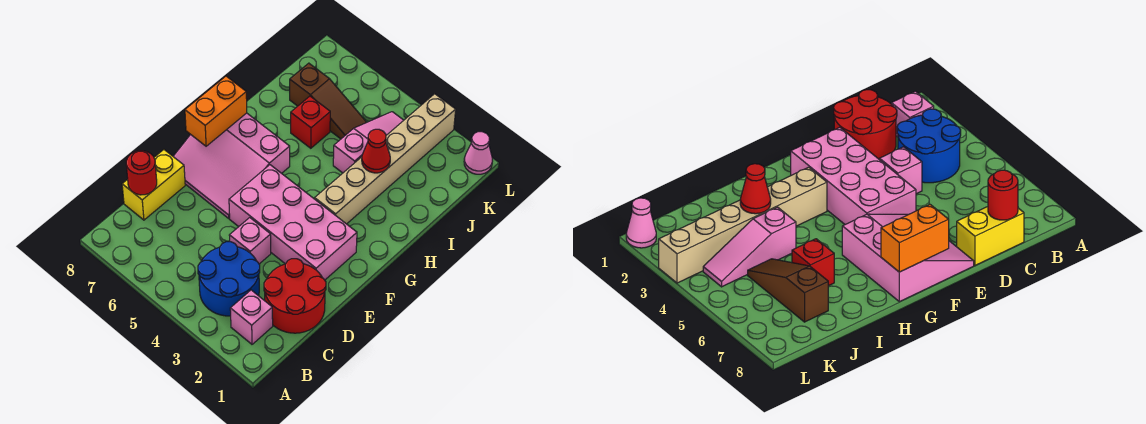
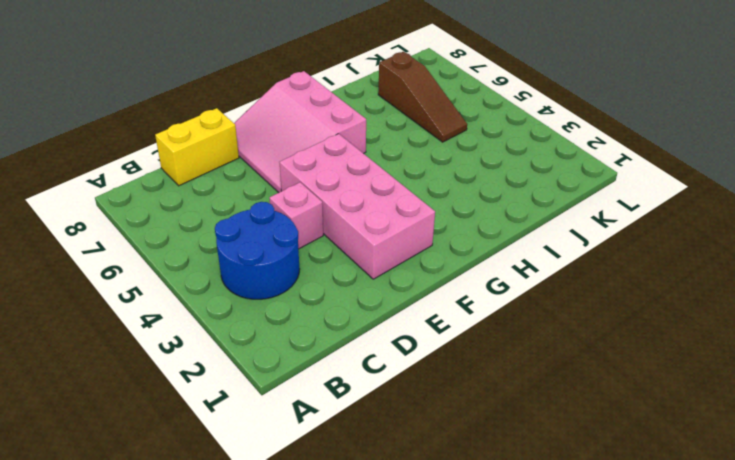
none -> pink brick B2 level 1
none -> red round brick C1:D2 level 1
none -> tan brick G3:L3 level 1

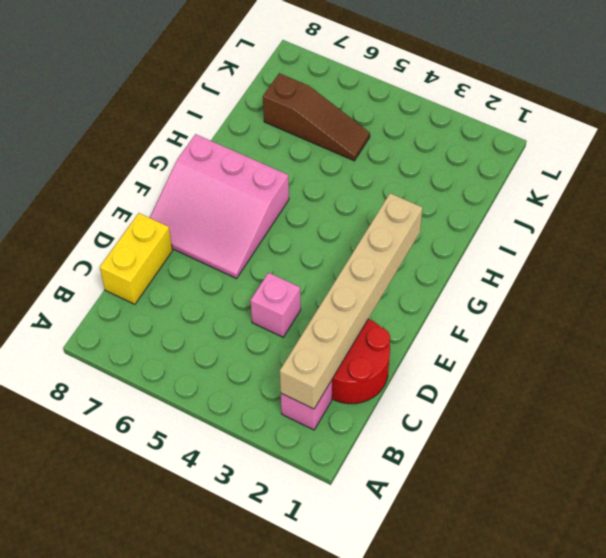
tan brick B2:G2 level 2 -> tan brick G3:L3 level 1
none -> blue round brick B3:C4 level 1
none -> pink brick E2:F5 level 1
none -> pink slope I4:K4 level 1 top I

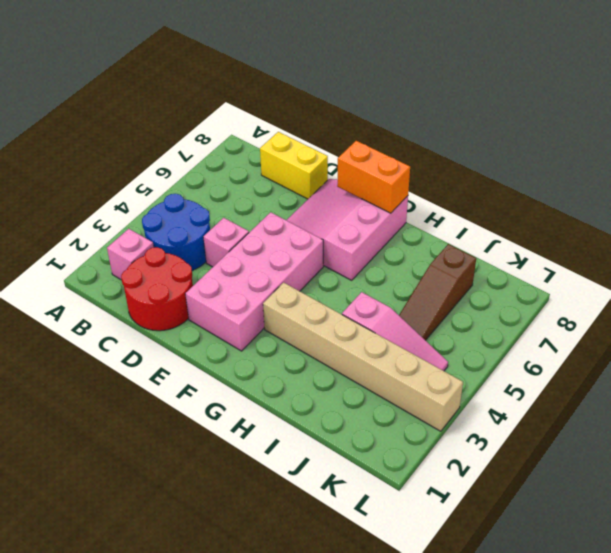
none -> red brick I6 level 1
none -> pink cone L1 level 1
none -> red round brick C8 level 2

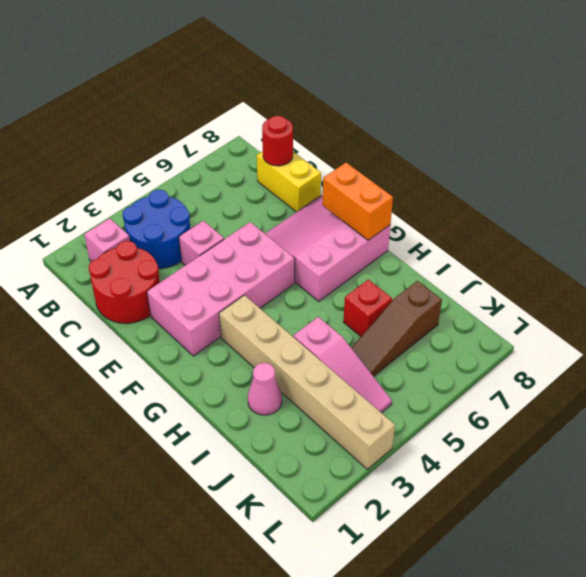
pink cone I2 level 1 -> pink cone L1 level 1
none -> red cone I3 level 2

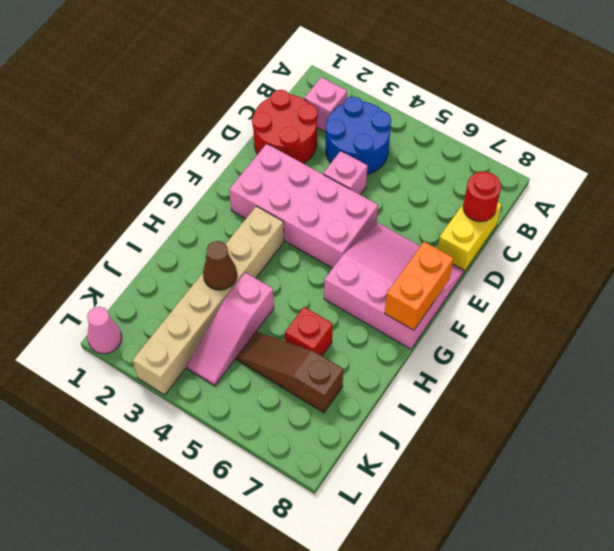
brown cone I3 level 2 -> red cone I3 level 2

